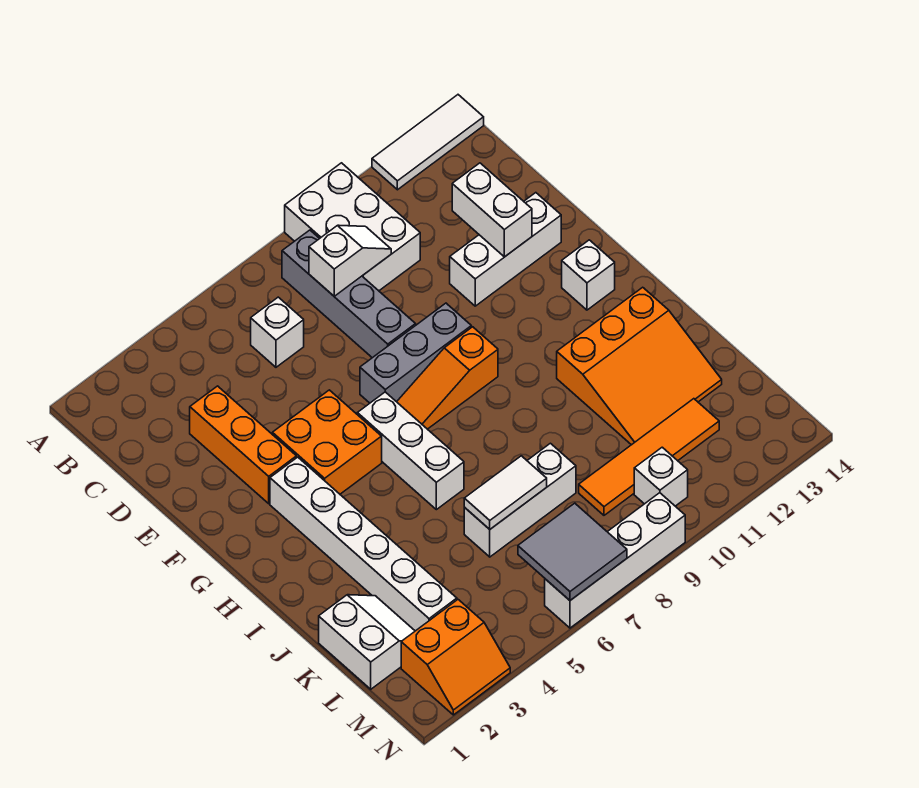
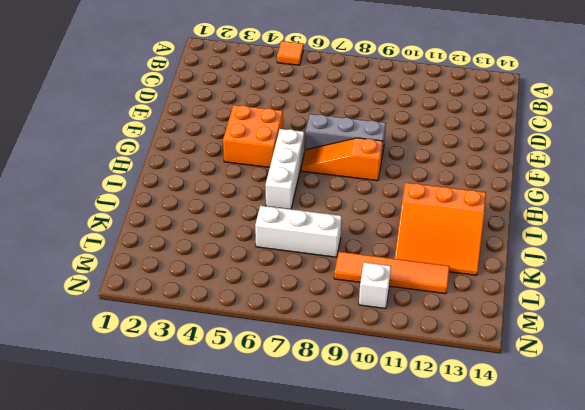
orange tile A5 level 1 -> none
none -> white brick A9:C10 level 1
none -> white tile A12:A14 level 1
none -> grey brick B8:E8 level 1

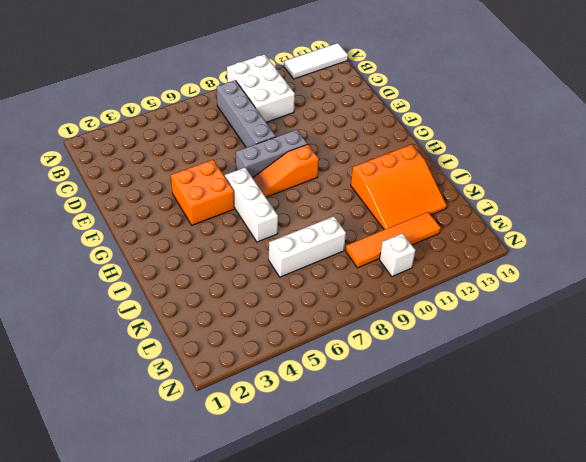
none -> white brick C6 level 1
none -> orange brick D3:F3 level 1
none -> white brick E11:E13 level 1

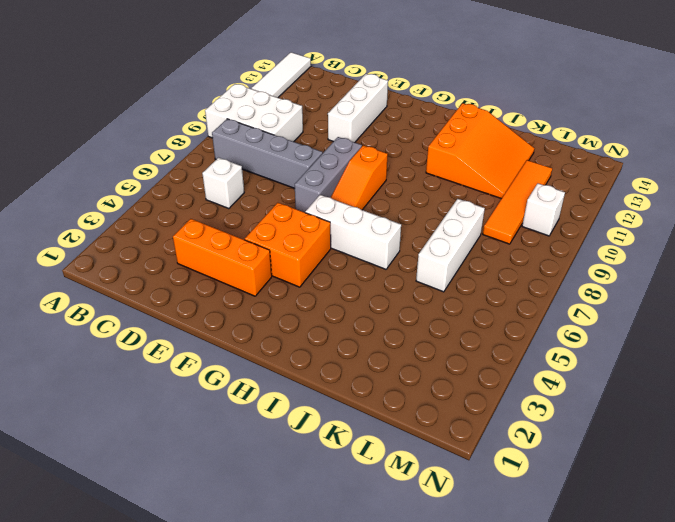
none -> white brick G3:L3 level 1
none -> white brick G13 level 1
none -> white slope K1:L2 level 1 top 1

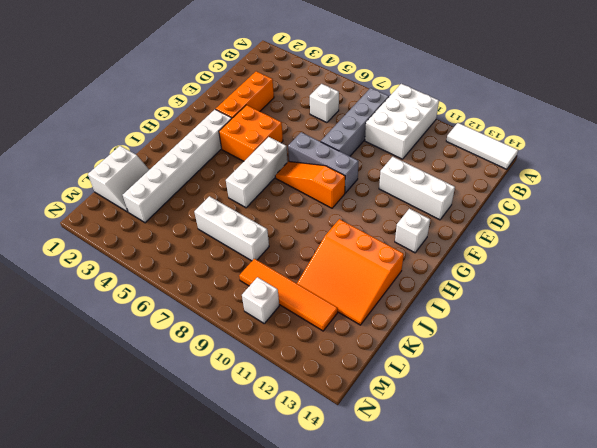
none -> orange slope M2:N3 level 1 top M
none -> white brick N6:N9 level 1
none -> white slope C8:C9 level 2 top 8

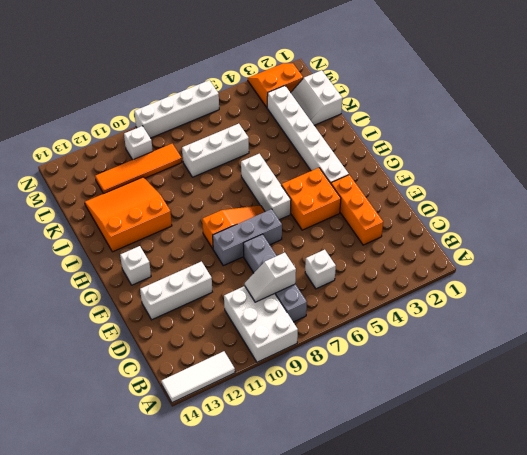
none -> white brick D12:E12 level 2
none -> white tile K6:K7 level 2
none -> grey tile M6:N7 level 2

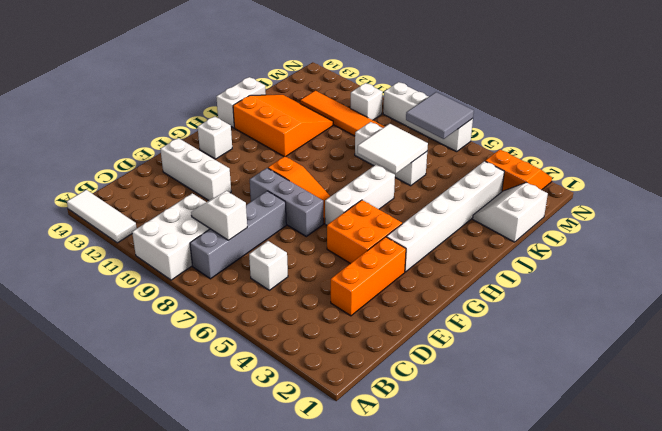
white brick I14:J14 level 1 -> white brick D12:E12 level 2
white tile J6:K7 level 2 -> white tile K6:K7 level 2

